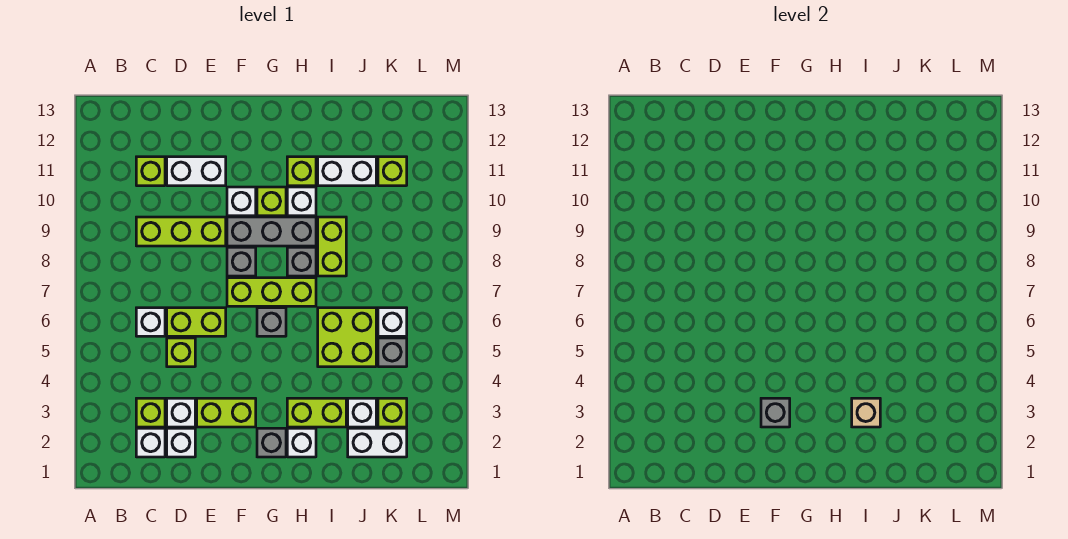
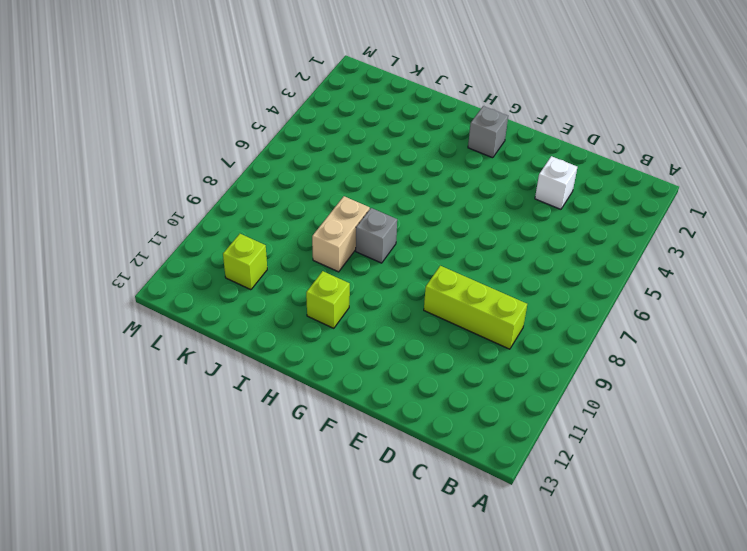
tan brick I8:I9 level 1 -> lime brick I8:I9 level 1
none -> white brick C2 level 1
none -> lime brick C3 level 1
none -> white brick C6 level 1
none -> lime brick C11 level 1

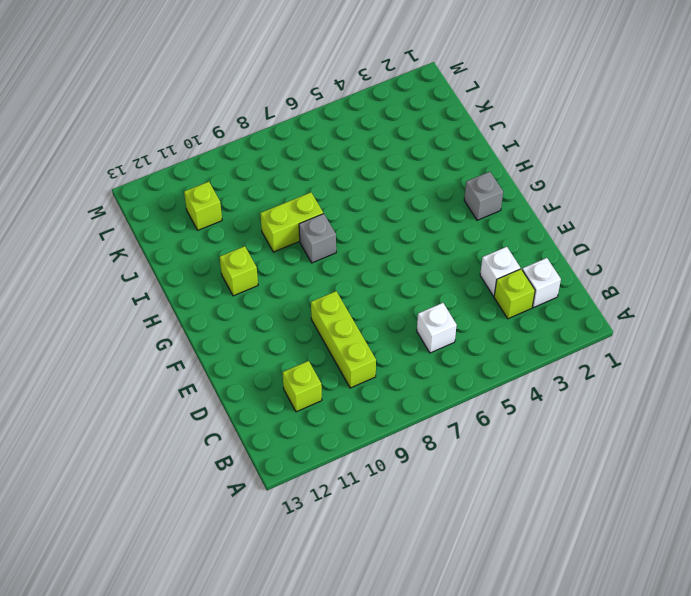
none -> white brick D2 level 1
none -> lime brick D5 level 1
none -> lime brick D6:E6 level 1
none -> white brick D11:E11 level 1

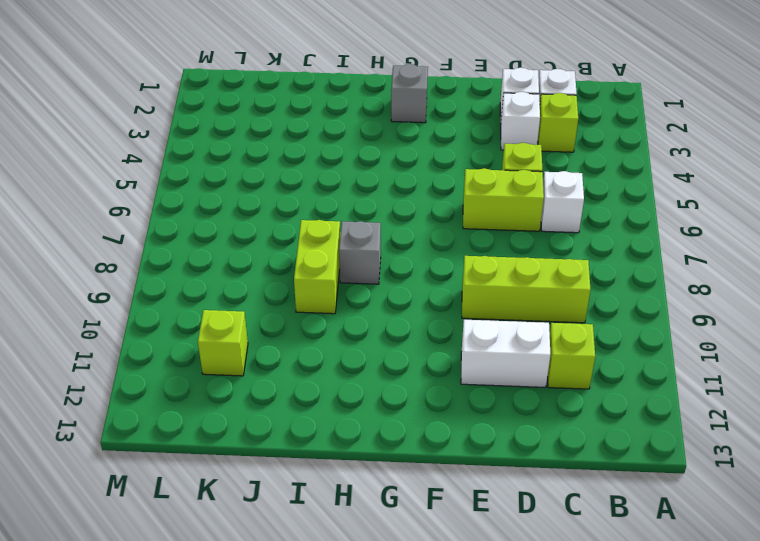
none -> lime brick E3:F3 level 1
none -> lime brick F7:H7 level 1
none -> grey brick F8 level 1
none -> grey brick F9:H9 level 1

